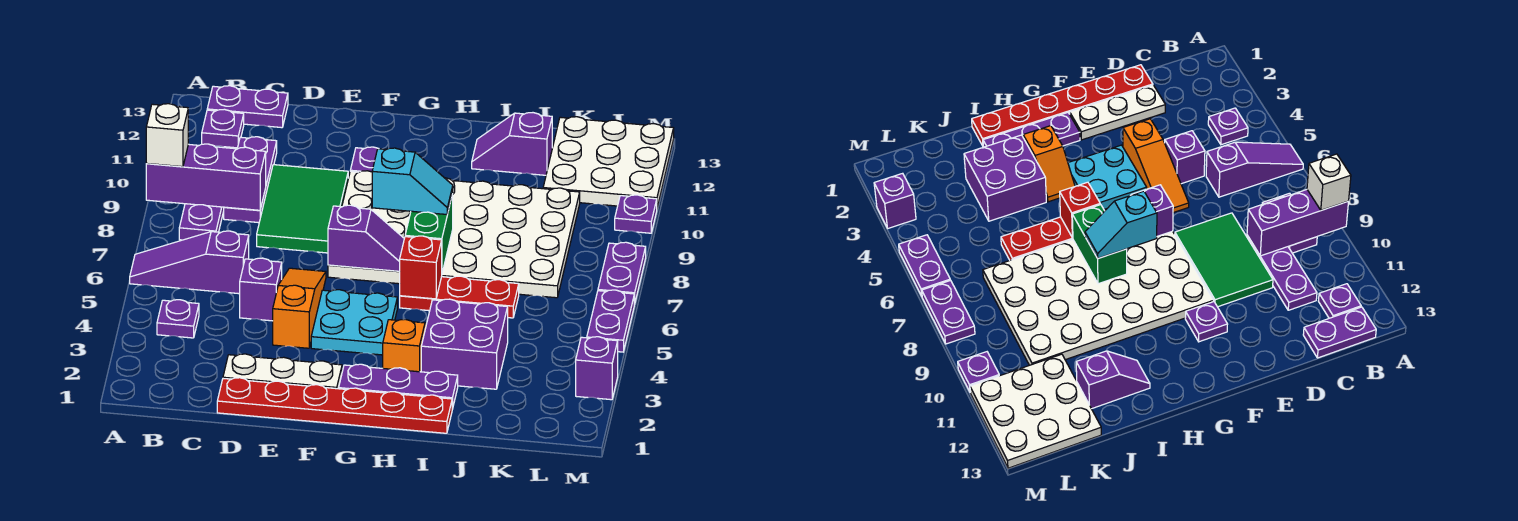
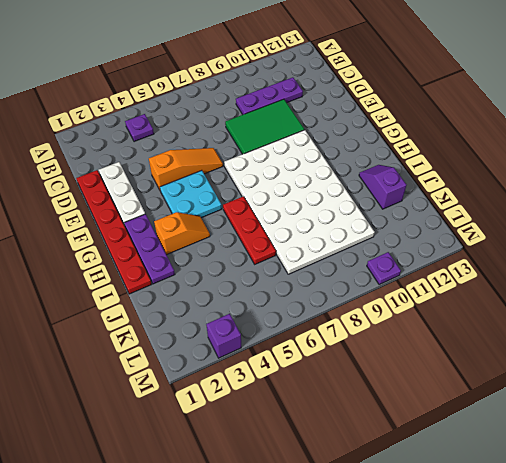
none -> purple slope A6:C6 level 1 top C
none -> purple plate B8:B9 level 1
none -> purple plate B12 level 1
none -> purple plate B13:C13 level 1

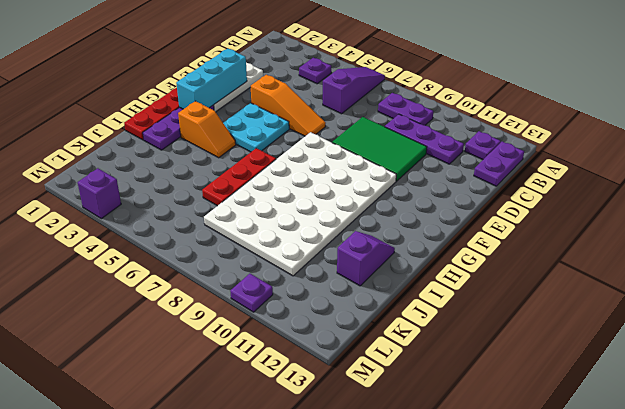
cyan brick E2:G2 level 2 -> none
none -> purple brick D5 level 1
none -> purple plate F11 level 1
none -> purple brick I3:J4 level 1
none -> white plate K11:M13 level 1

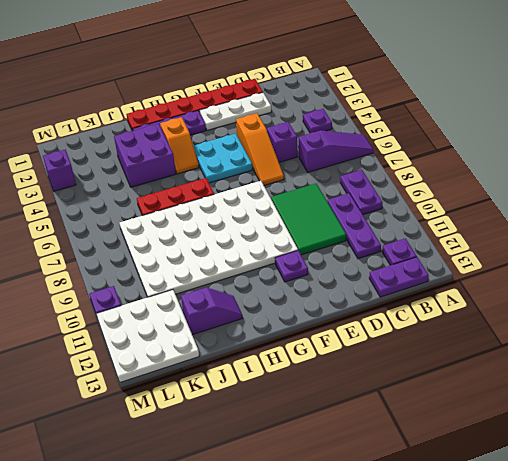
none -> purple plate M5:M6 level 1
none -> purple plate M7:M8 level 1
none -> purple brick A9:C9 level 2
none -> purple slope F7:G7 level 2 top F

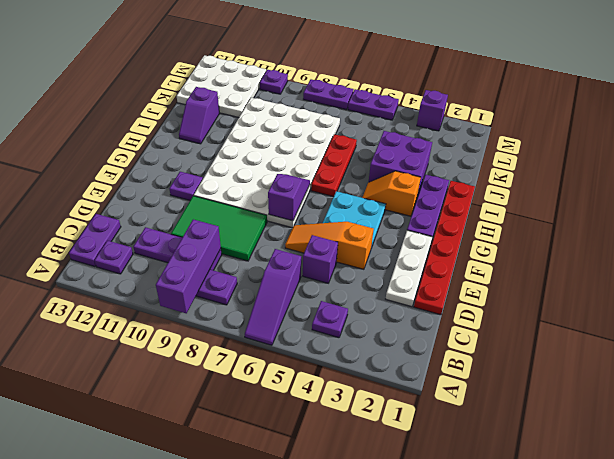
none -> red brick H6 level 2
none -> green brick H7:H8 level 2
none -> white brick A9 level 3
none -> cyan slope G8:H8 level 3 top G

